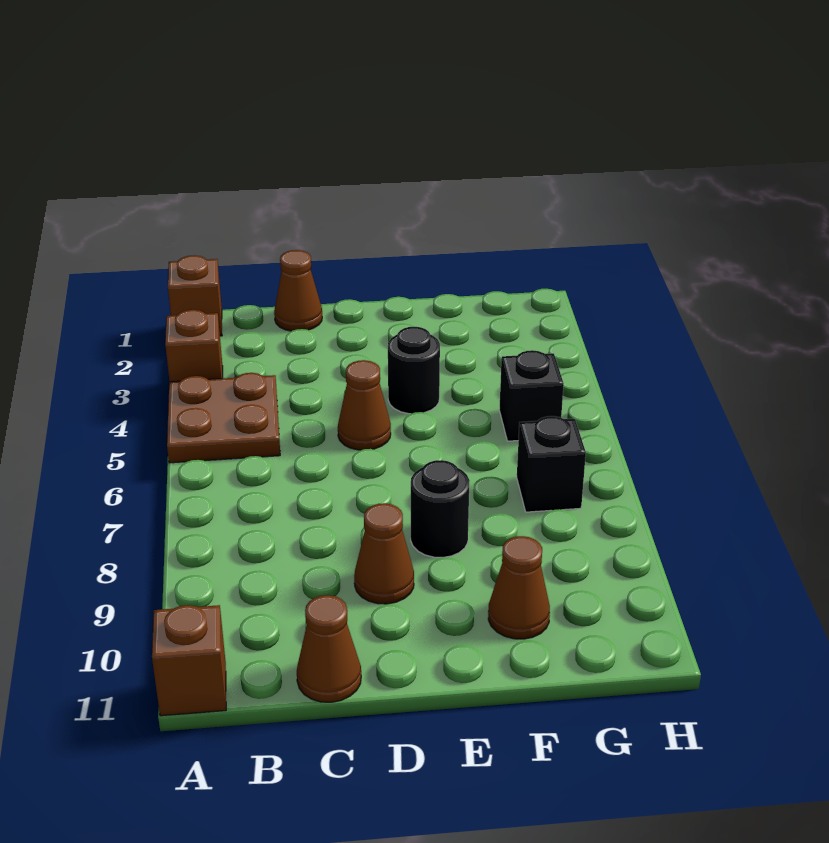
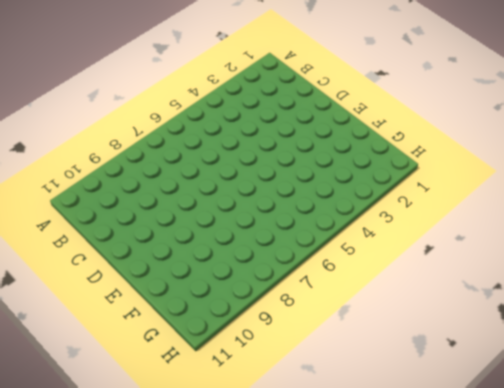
none -> brown brick A1 level 1
none -> brown brick A3 level 1
none -> brown plate A4:B5 level 1

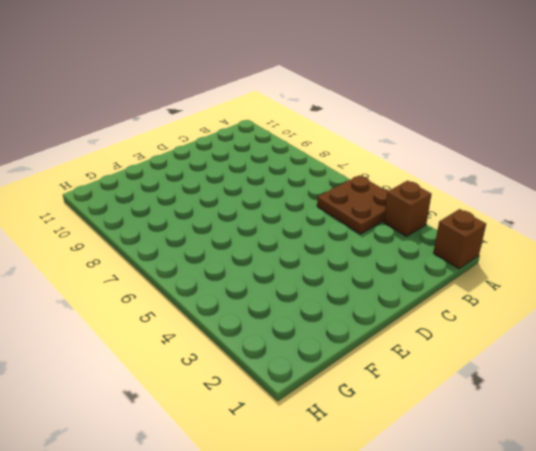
none -> brown brick A11 level 1
none -> brown cone C1 level 1
none -> brown cone C11 level 1

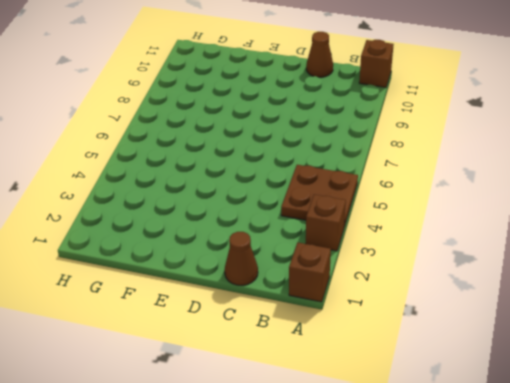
none -> brown cone D5 level 1
none -> brown cone D9 level 1
none -> black round brick E4 level 1

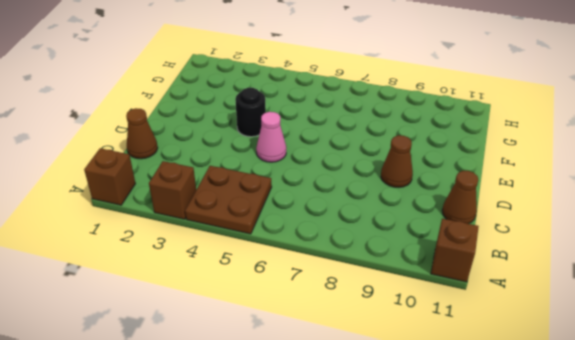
pink cone D5 level 1 -> brown cone D5 level 1
none -> black round brick E8 level 1
none -> brown cone F10 level 1
none -> black brick G5 level 1

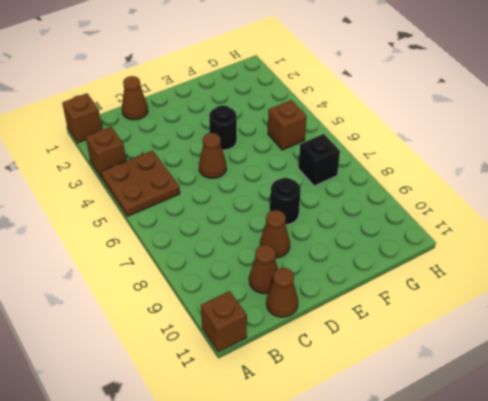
brown cone C10 level 1 -> brown cone F10 level 1
brown brick G5 level 1 -> black brick G5 level 1

